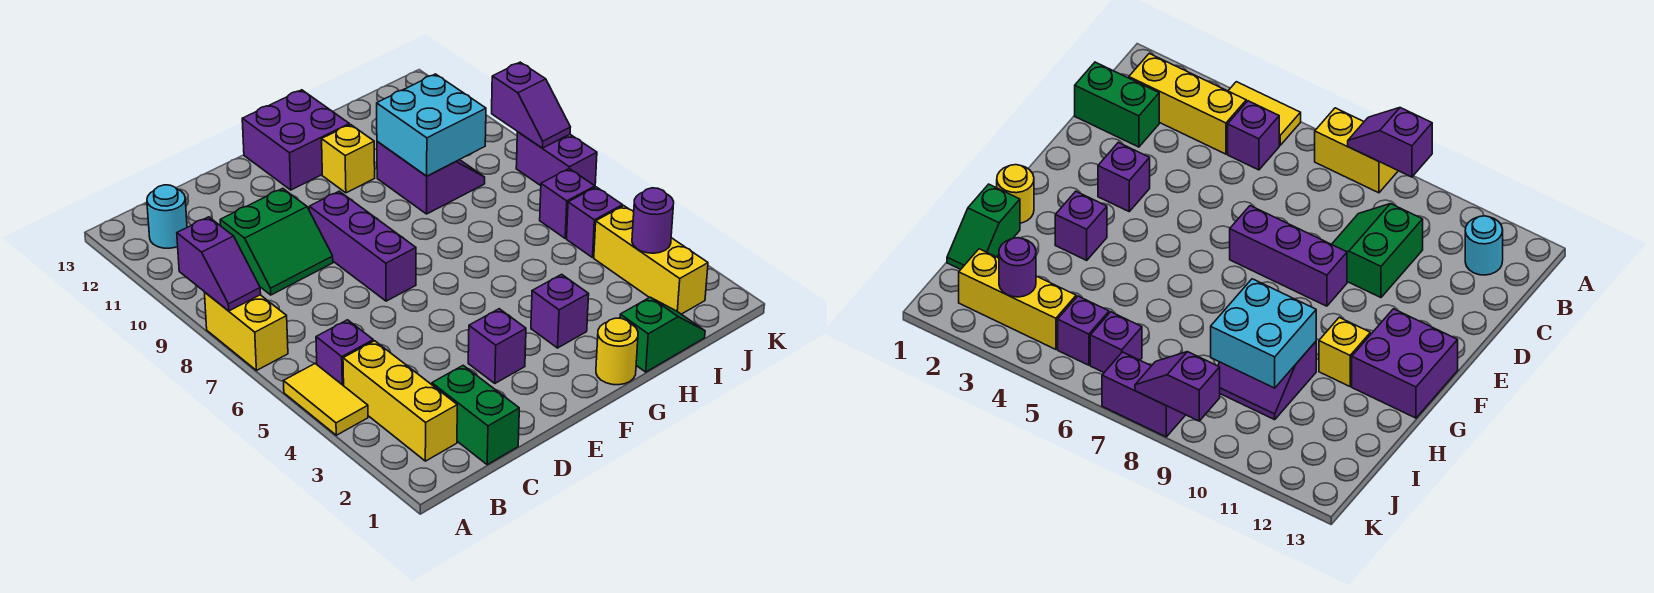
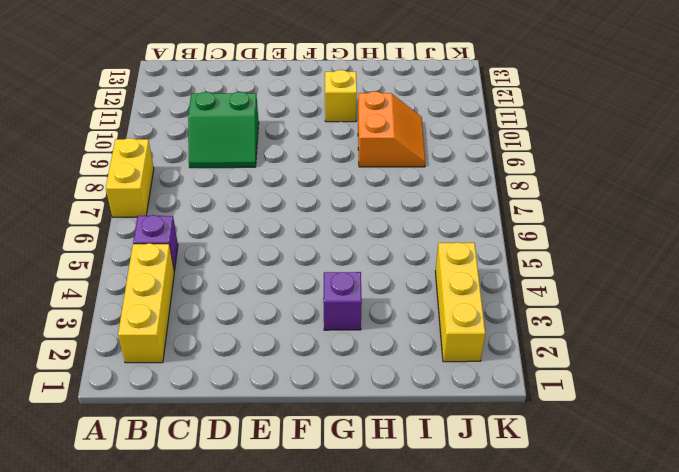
orange slope H9:I10 level 1 top H -> purple slope H9:I10 level 1 top H
none -> yellow tile A4:A5 level 1
none -> cyan round brick B12 level 1
none -> green brick C1:C2 level 1

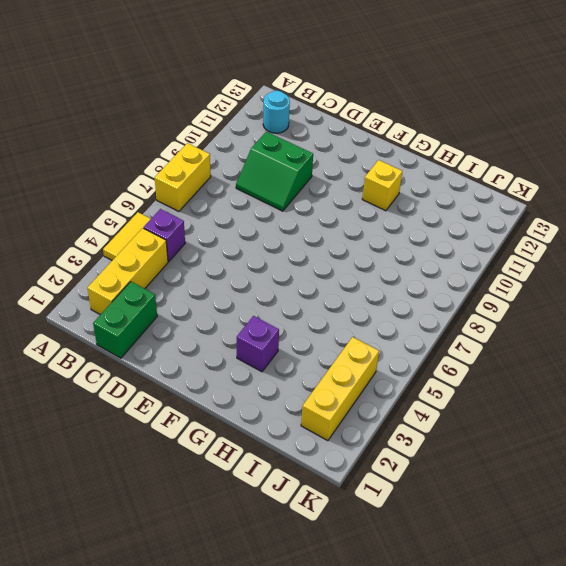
none -> purple brick E3 level 1
none -> purple brick E7:E9 level 1
none -> purple brick F12:G13 level 1

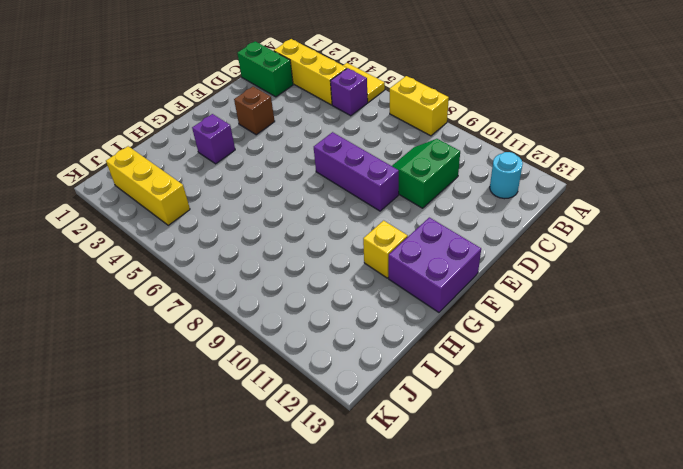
brown brick E3 level 1 -> purple brick E3 level 1
none -> yellow round brick G1 level 1
none -> green slope H1:I1 level 1 top H
none -> purple slope H9:I10 level 1 top H

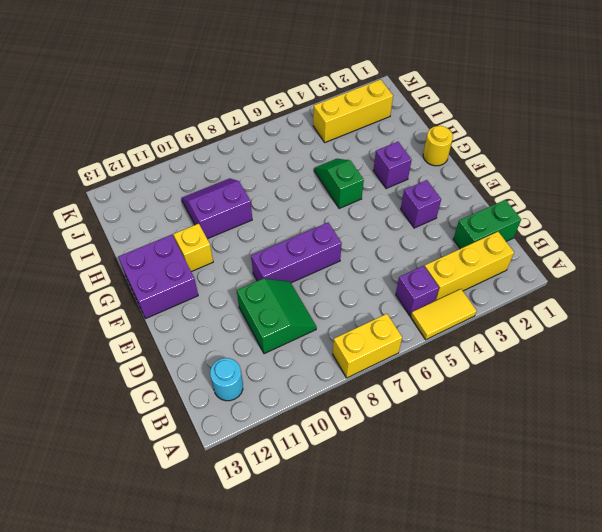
green slope G5:H5 level 1 top G -> green slope H1:I1 level 1 top H
none -> purple brick J5 level 1
none -> purple brick J6 level 1
none -> purple brick K7:K8 level 1

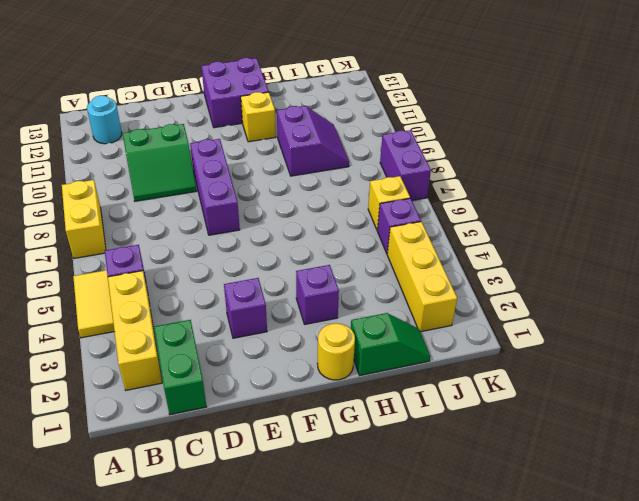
yellow brick J6 level 1 -> purple brick J6 level 1
none -> purple slope A8:A9 level 2 top 9
none -> cyan brick H9:I10 level 2
none -> purple round brick J3 level 2

